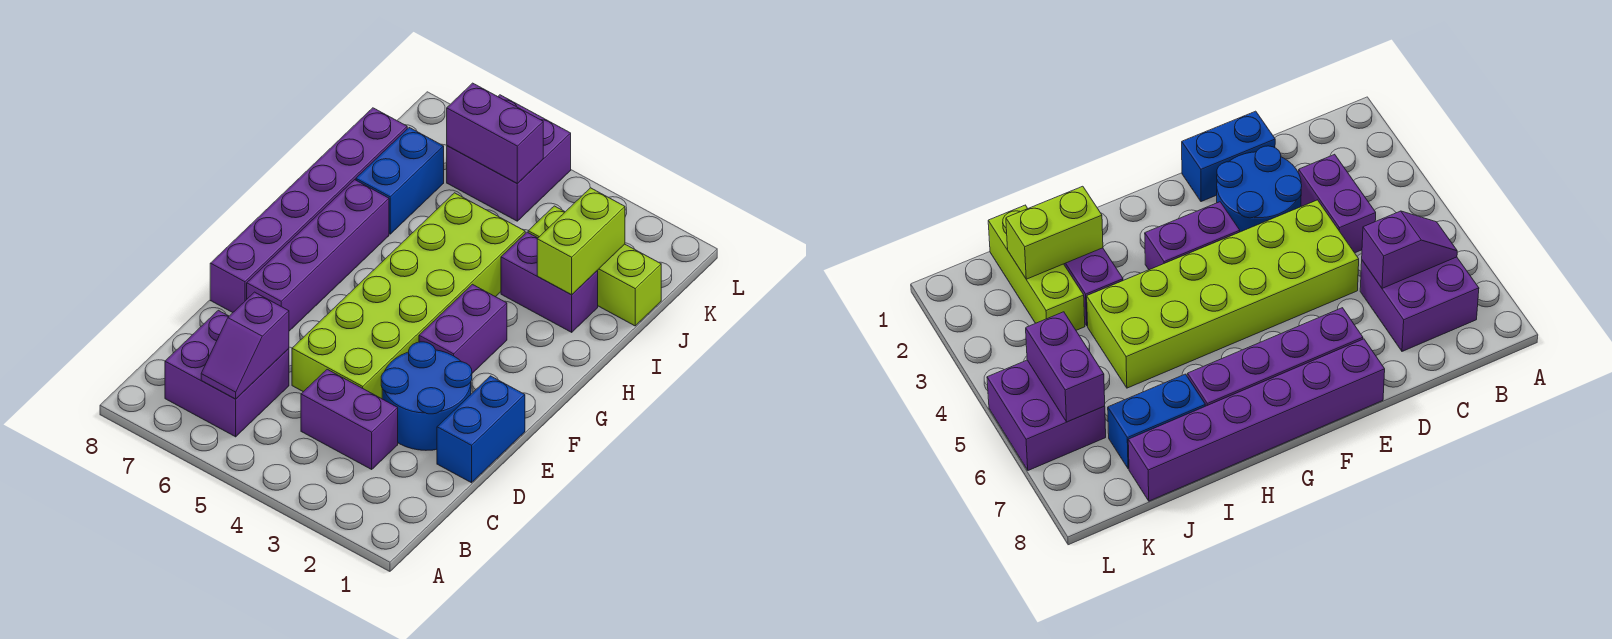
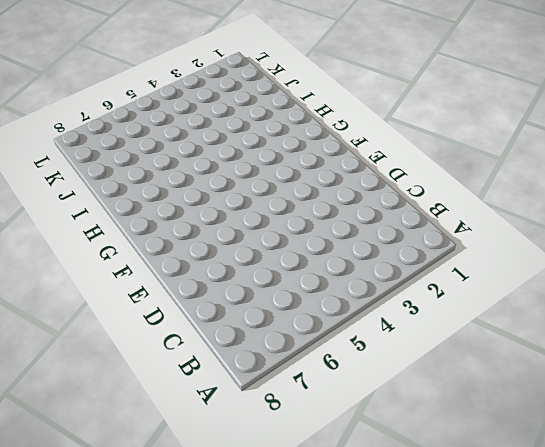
none -> purple brick B6:C7 level 1
none -> purple brick C3:C4 level 1
none -> blue brick D1:E1 level 1

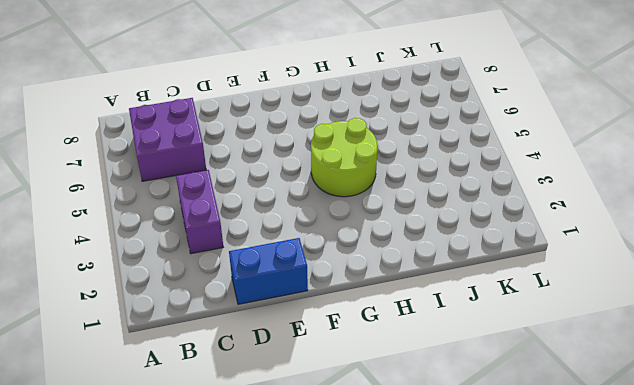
lime round brick G4:H5 level 1 -> lime brick D4:I5 level 1
none -> blue round brick D2:E3 level 1
none -> purple brick E7:H7 level 1
none -> purple brick E8:J8 level 1

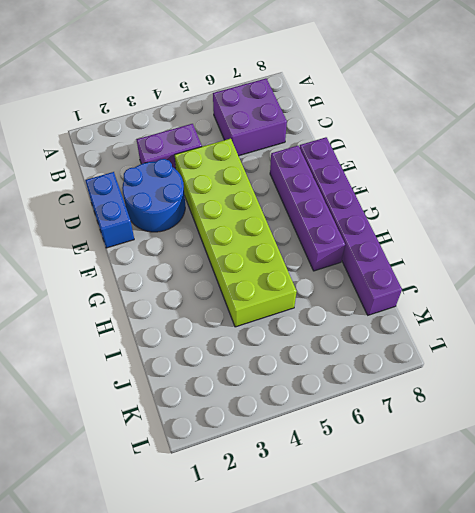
none -> purple brick F3:G3 level 1
none -> purple brick I2:I3 level 1
none -> blue brick I7:J7 level 1

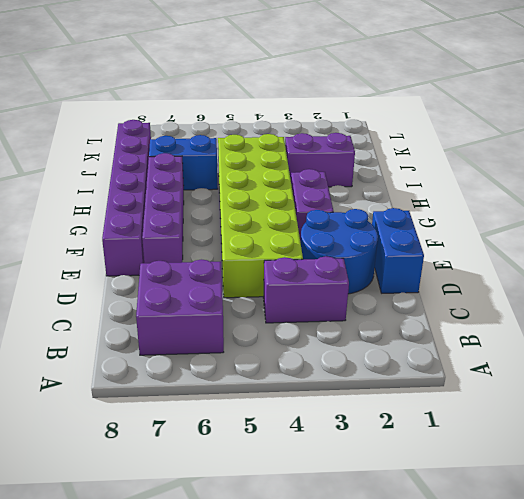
blue brick I6:I7 level 1 -> blue brick I7:J7 level 1
none -> lime brick J1:J3 level 1
none -> purple brick K5:L6 level 1
none -> purple slope B6:C6 level 2 top C

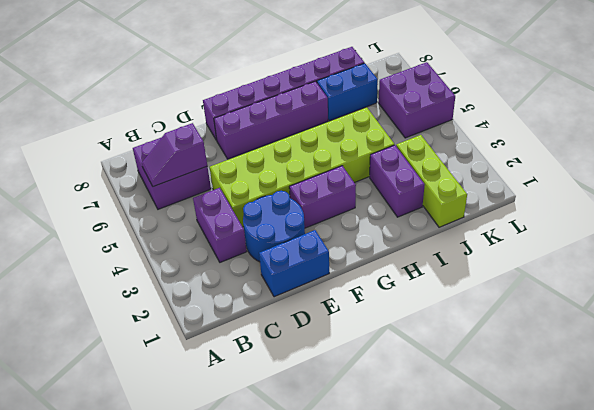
none -> lime brick I2:J2 level 2
none -> purple brick K5:K6 level 2

